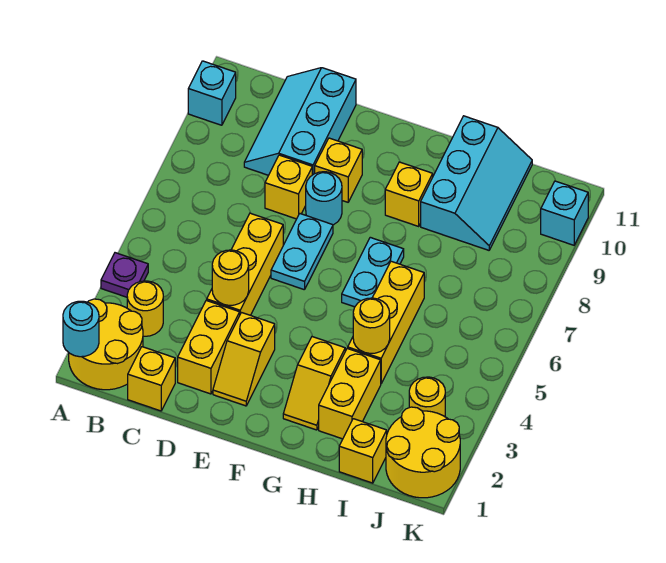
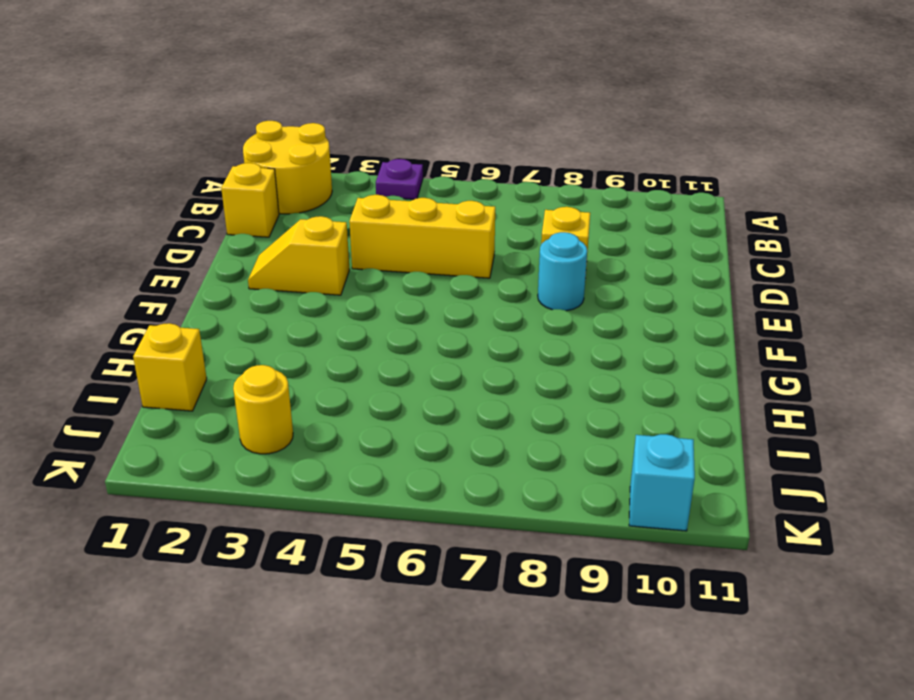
none -> cyan brick A10 level 1
none -> yellow round brick B3 level 1
none -> cyan slope C9:D11 level 1 top D

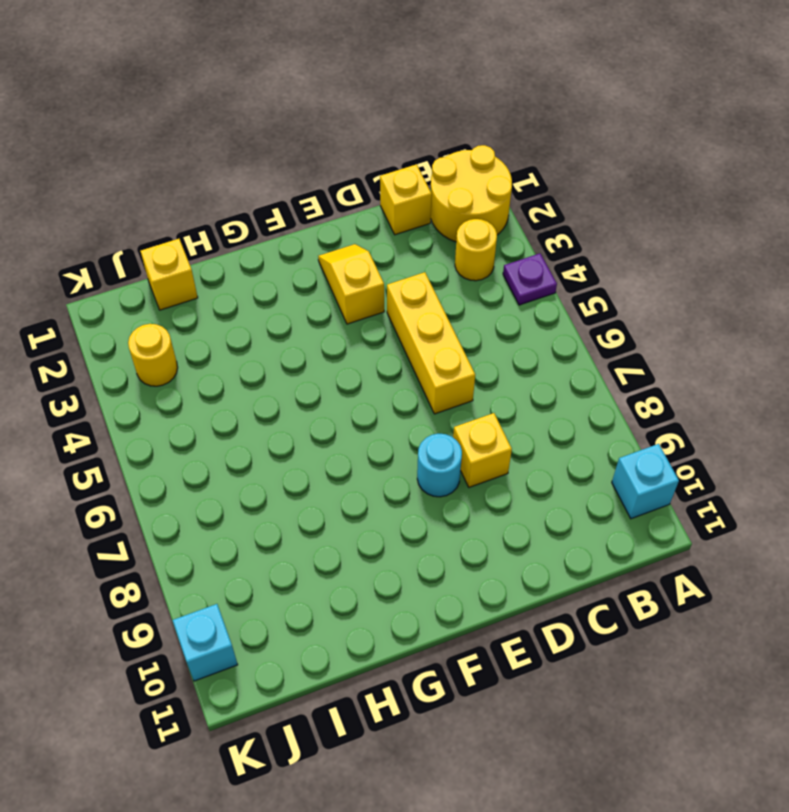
none -> cyan slope C9:D11 level 1 top D
none -> yellow brick D2:D3 level 1
none -> cyan plate E6:E7 level 1

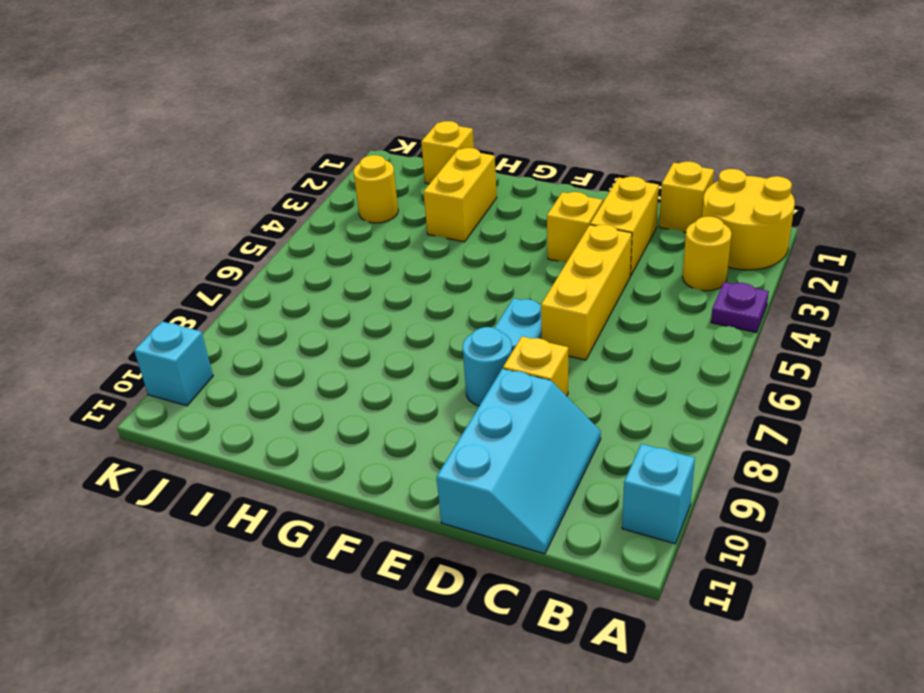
none -> yellow brick E9 level 1
none -> yellow slope G2:G3 level 1 top 3
none -> cyan plate G6:G7 level 1

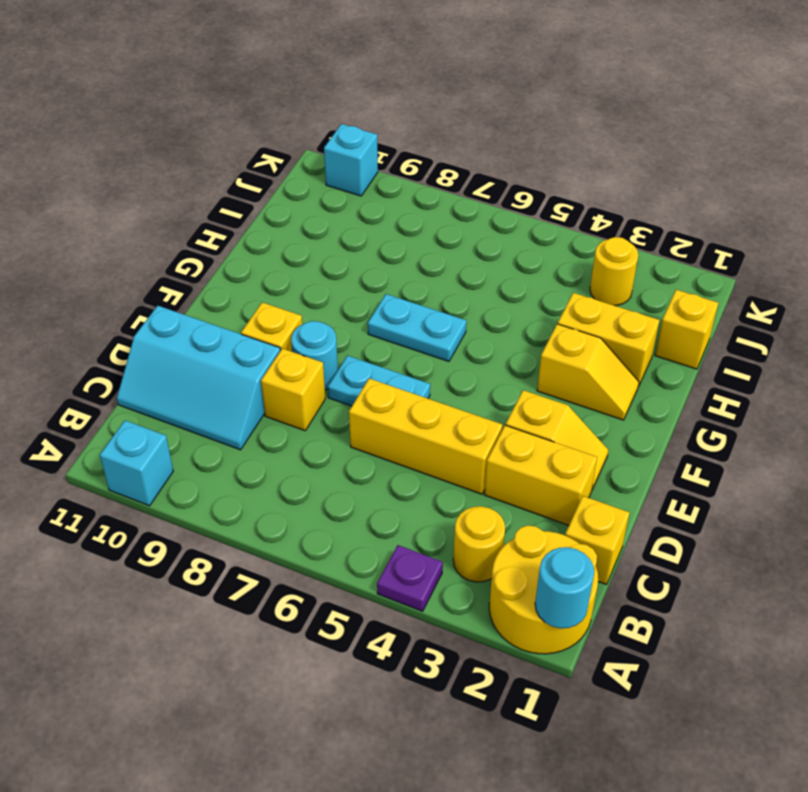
none -> yellow brick G9 level 1
none -> yellow brick H4:H6 level 1
none -> cyan slope H9:I11 level 1 top H

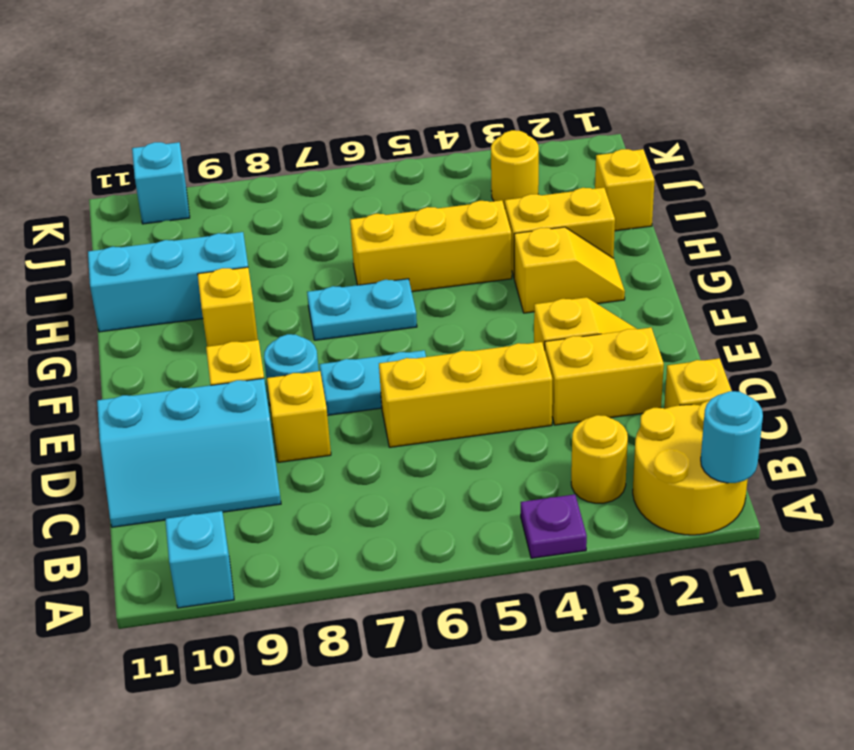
none -> yellow round brick J1:K2 level 1
none -> yellow round brick D4 level 2
none -> yellow round brick H4 level 2

